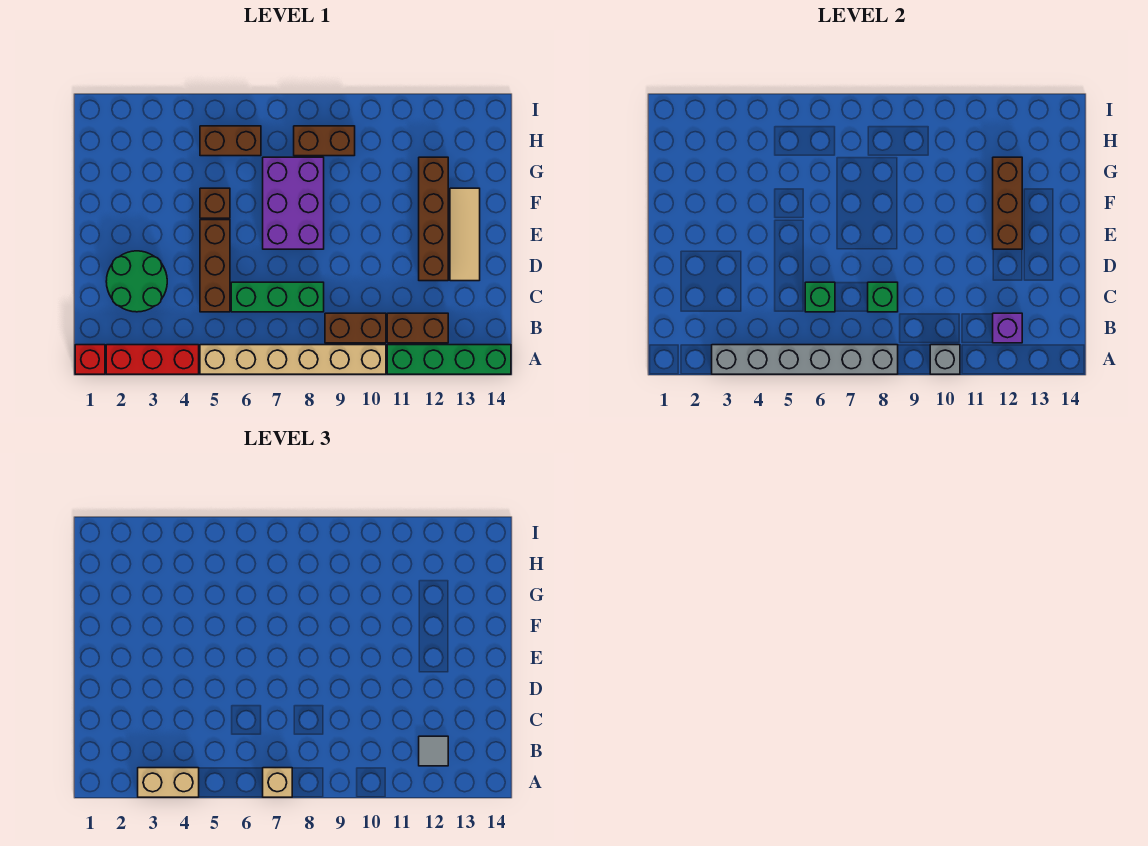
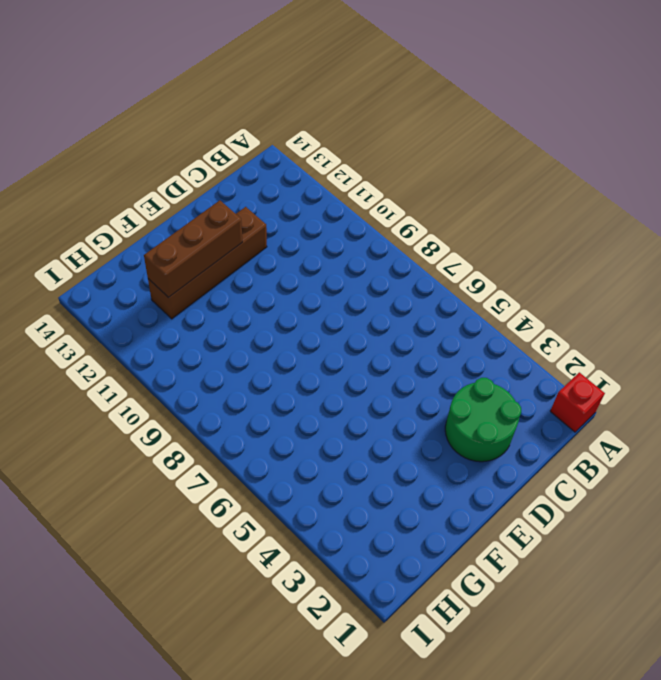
none -> red brick A2:A4 level 1
none -> tan brick A5:A10 level 1
none -> green brick A11:A14 level 1

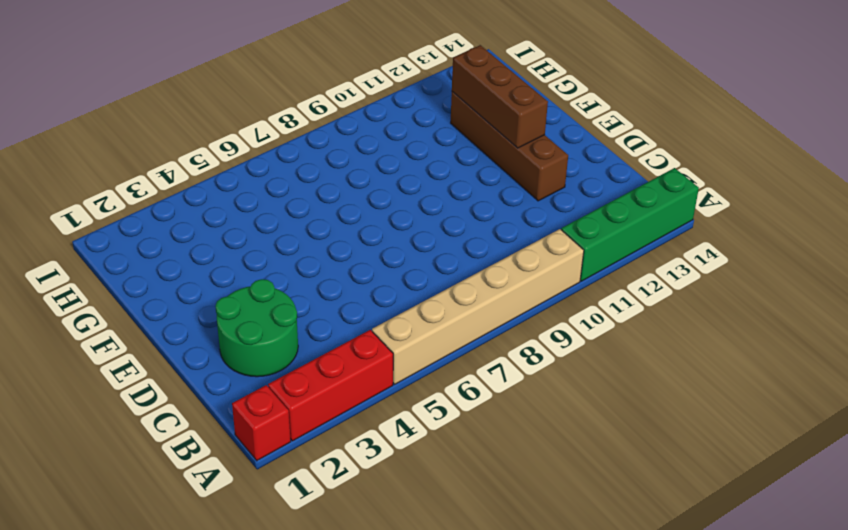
none -> brown brick B9:B10 level 1
none -> brown brick B11:B12 level 1
none -> brown brick C5:E5 level 1

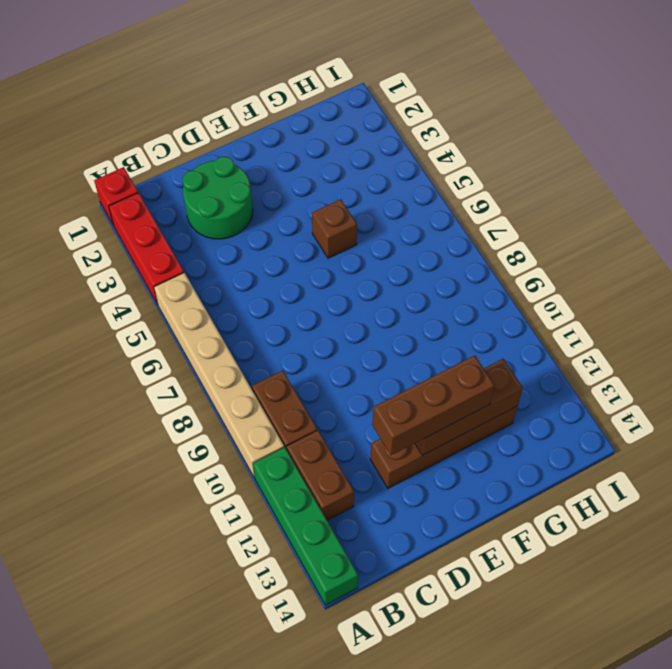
brown brick D12:F12 level 3 -> brown brick C5:E5 level 1
none -> green brick C6:C8 level 1
none -> tan tile D13:F13 level 1
none -> purple brick E7:G8 level 1

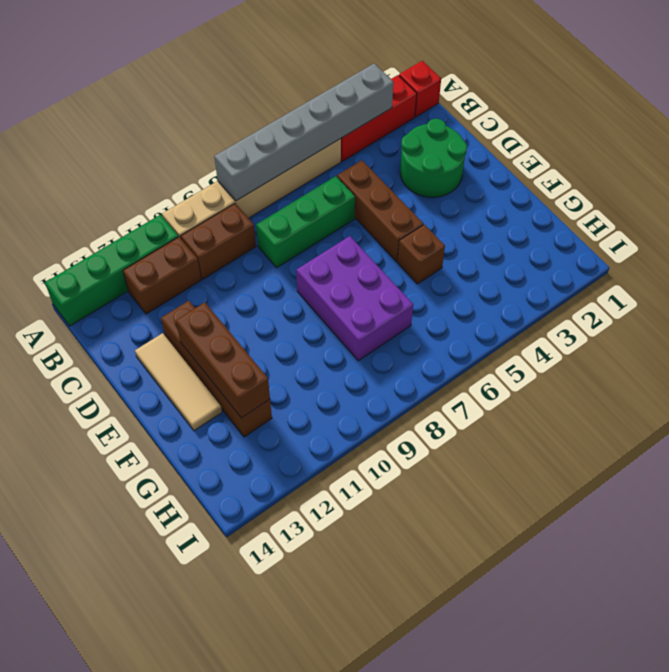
none -> brown brick H5:H6 level 1
none -> brown brick H8:H9 level 1
none -> grey brick A10 level 2

